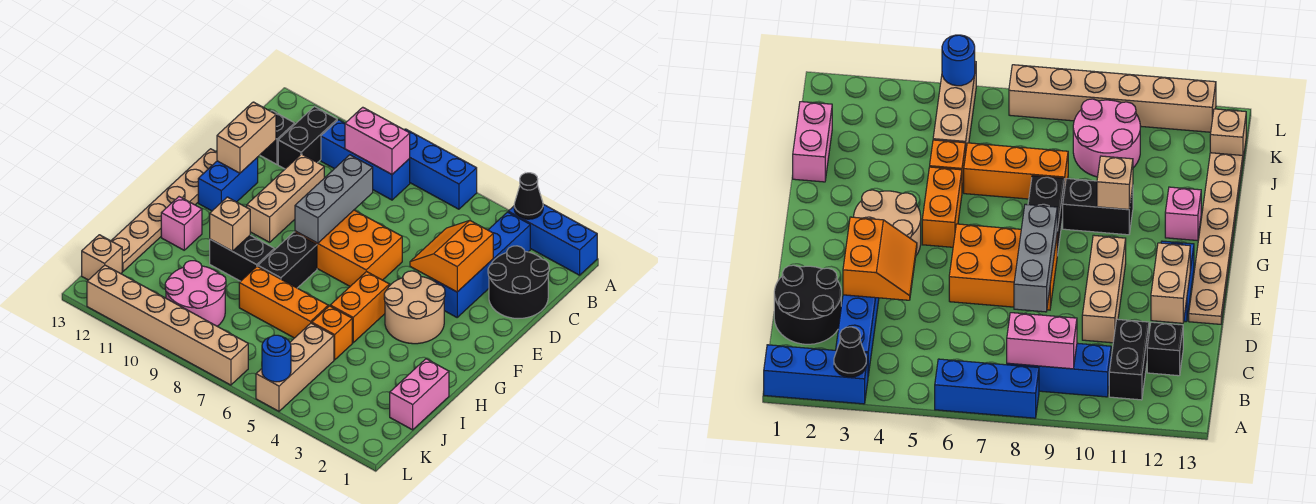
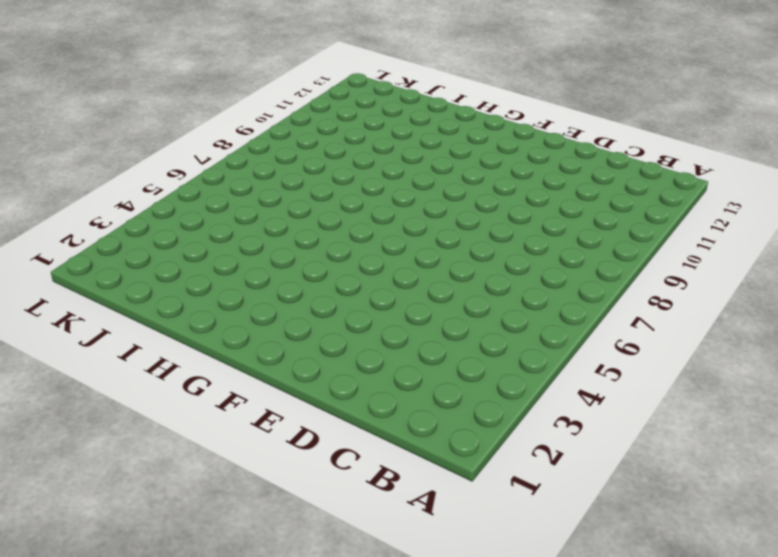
none -> blue brick A1:A3 level 1
none -> blue brick A6:A8 level 1
none -> blue brick B3:E3 level 1
none -> blue brick B8:B10 level 1

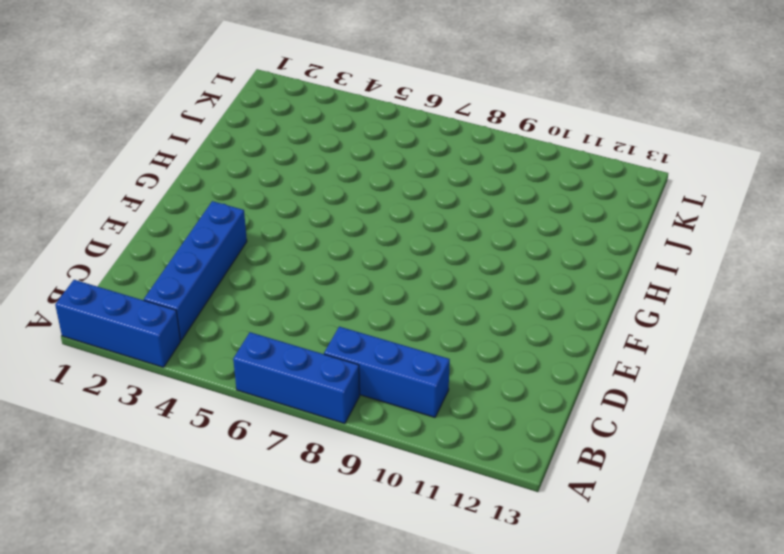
none -> black brick B11:C11 level 1
none -> black round brick C1:D2 level 1
none -> black brick C12 level 1
none -> tan brick D10:F10 level 1

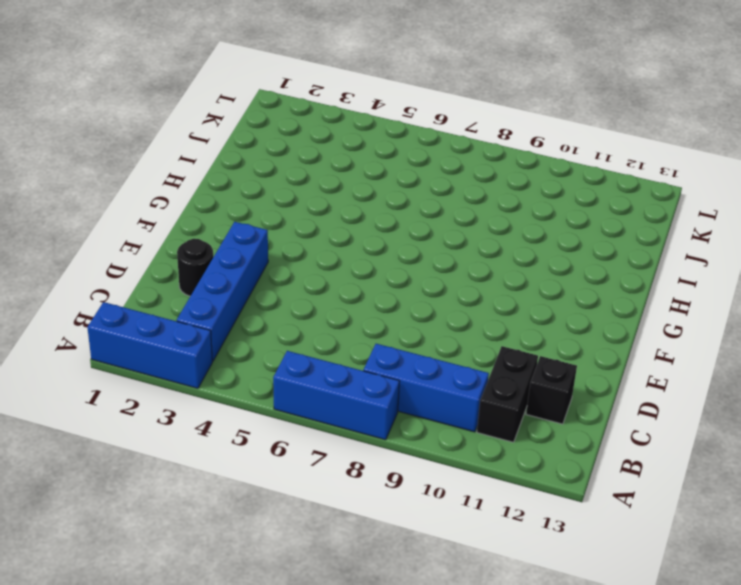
black round brick D2 level 1 -> black round brick C1:D2 level 1
none -> tan brick D10:F10 level 1
none -> orange brick E6:F8 level 1
none -> blue brick E12:F12 level 1
none -> tan plate E13:J13 level 1

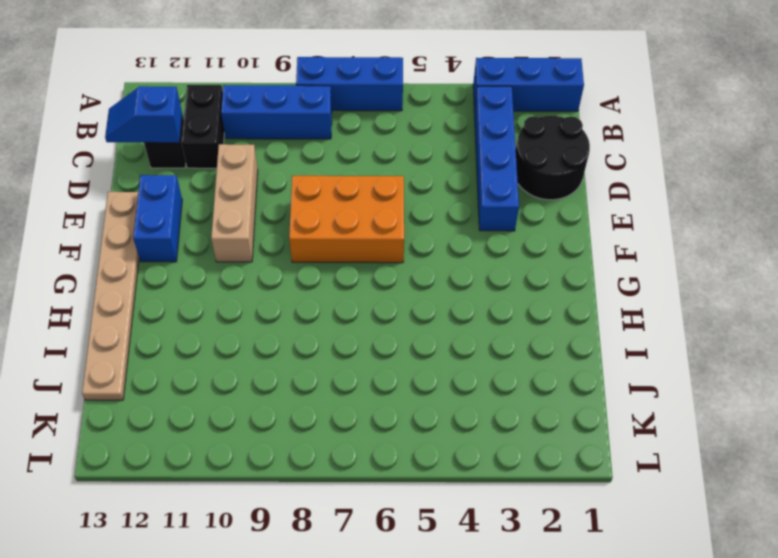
blue slope C12:C13 level 2 top 12 -> none
none -> tan round brick F3:G4 level 1
none -> orange brick G5:H5 level 1
none -> black brick G8:H8 level 1
none -> black brick H9:H10 level 1

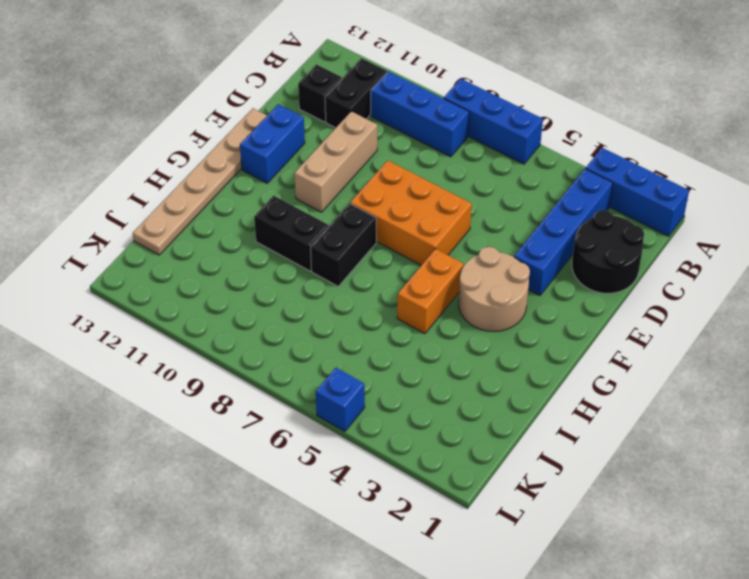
blue brick L5 level 1 -> tan brick J5:L5 level 1
none -> pink brick H12 level 1
none -> pink brick I1:J1 level 1
none -> orange brick I5 level 1
none -> orange brick I6:I8 level 1

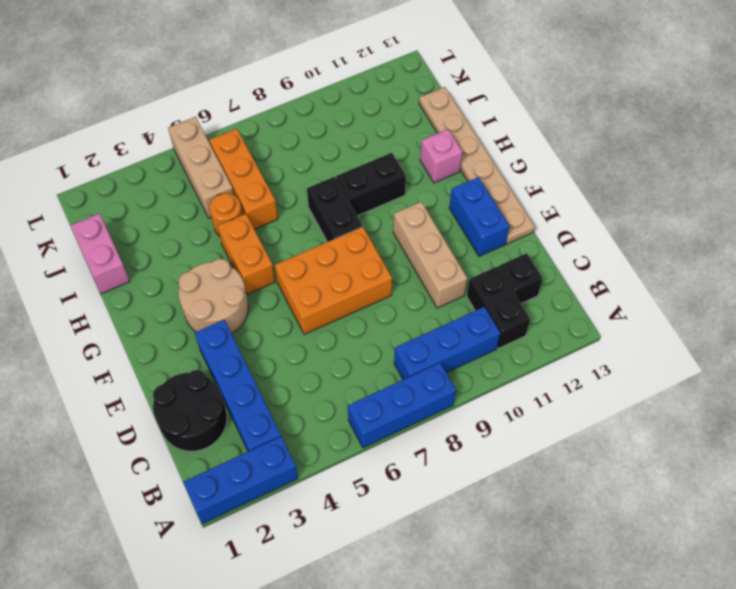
orange round brick I5 level 1 -> orange brick I5 level 1
orange brick I6:K6 level 1 -> orange brick I6:I8 level 1
none -> pink round brick J9:K10 level 1
none -> tan brick K13 level 1
none -> tan brick L7:L12 level 1
none -> black cone A3 level 2

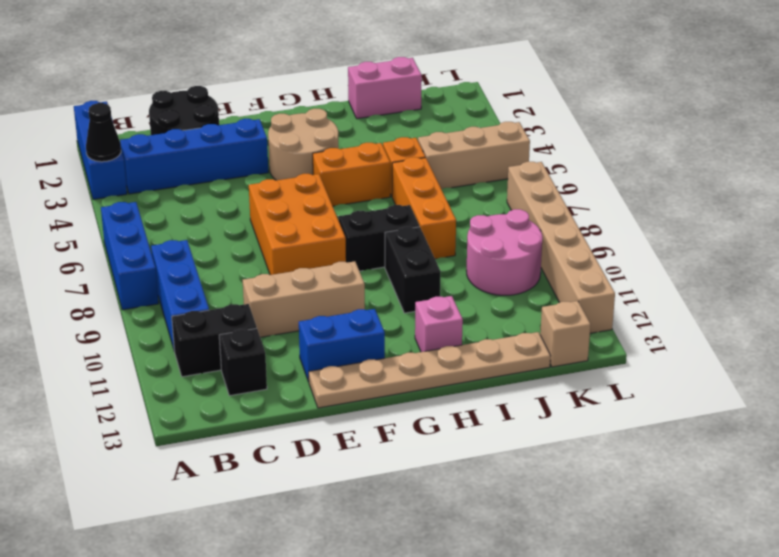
none -> pink brick B8:B9 level 2
none -> orange slope D3:E4 level 2 top 3
none -> grey brick D8:F8 level 2
none -> tan brick D12:E12 level 2

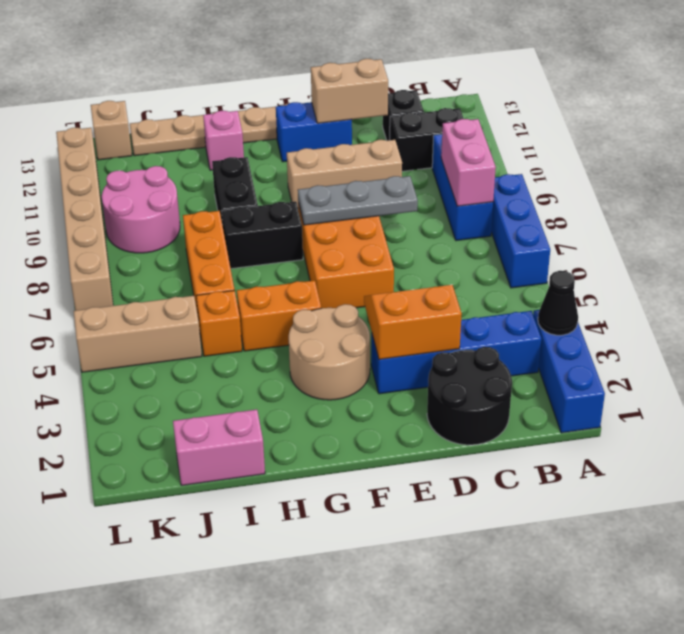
grey plate D8:F8 level 2 -> grey brick D8:F8 level 2
none -> tan brick H10 level 2
none -> blue round brick L5 level 2

